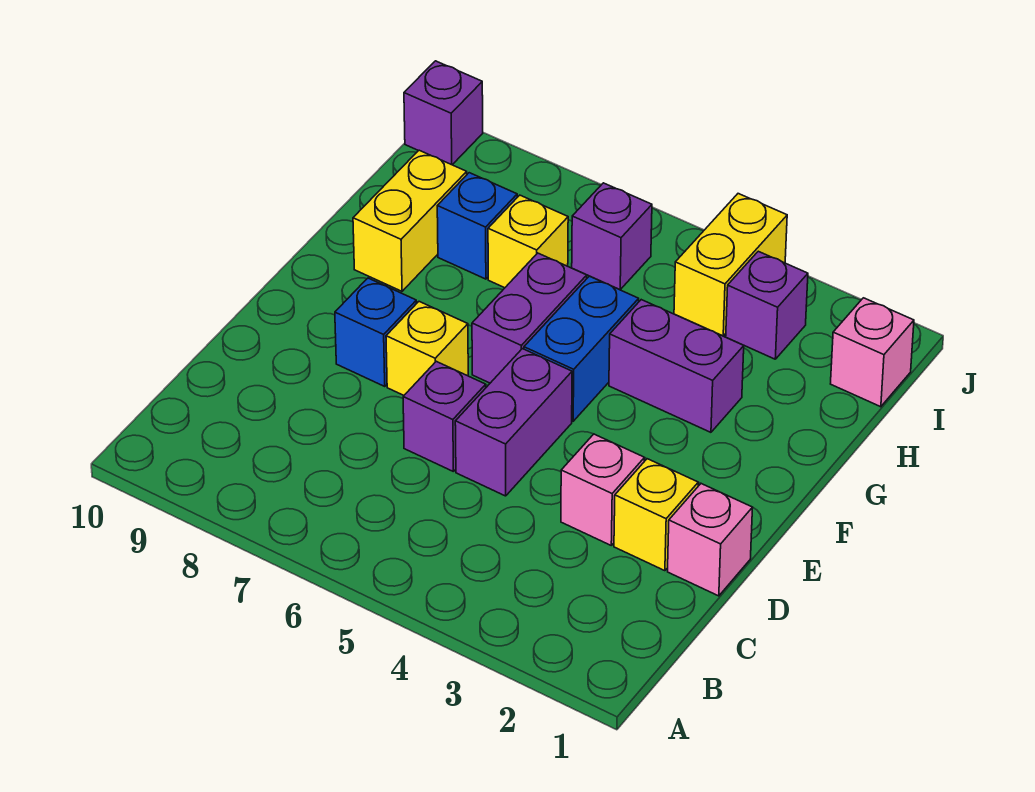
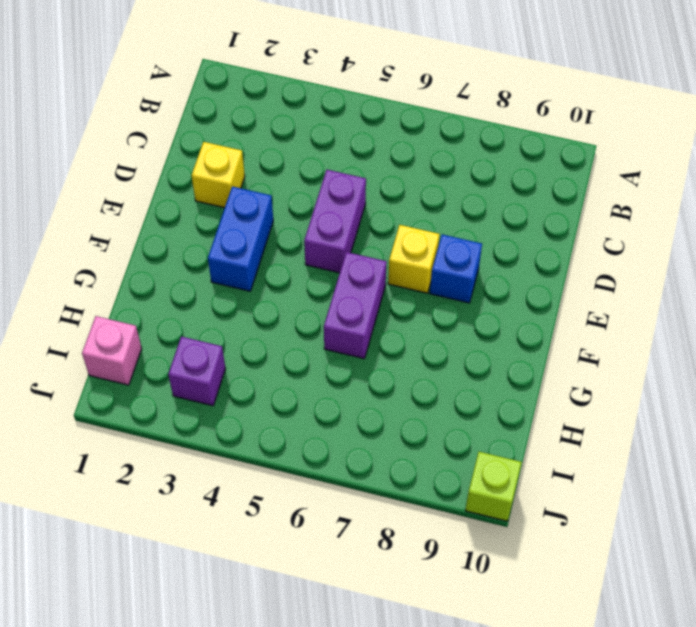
blue brick E3:F3 level 1 -> blue brick F5:G5 level 1
lime brick J10 level 1 -> purple brick J10 level 1
none -> pink brick D1 level 1
none -> pink brick D3 level 1
none -> purple brick D6 level 1

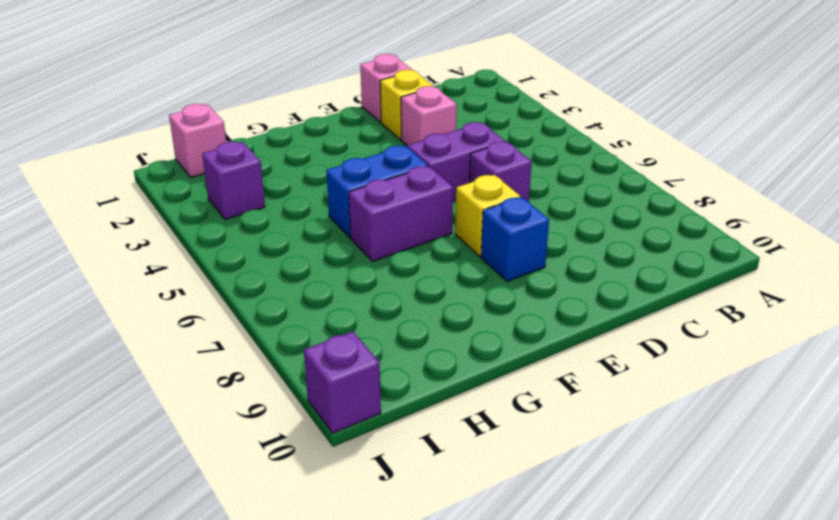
none -> purple brick G3:G4 level 1
none -> yellow brick G9:H9 level 1
none -> yellow brick H7 level 1

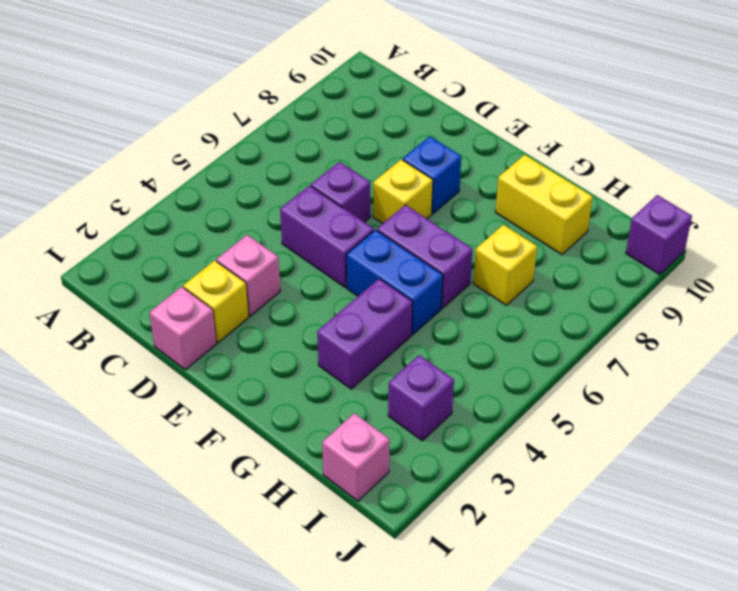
none -> blue brick H8 level 1
none -> yellow brick I4:J4 level 1
none -> purple brick I6 level 1

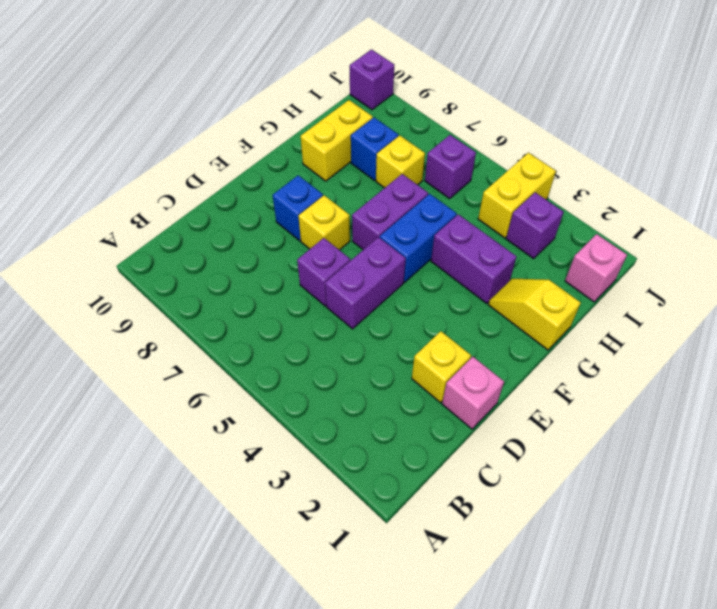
yellow slope G1:G2 level 1 top 1 -> none
none -> pink brick D3 level 1

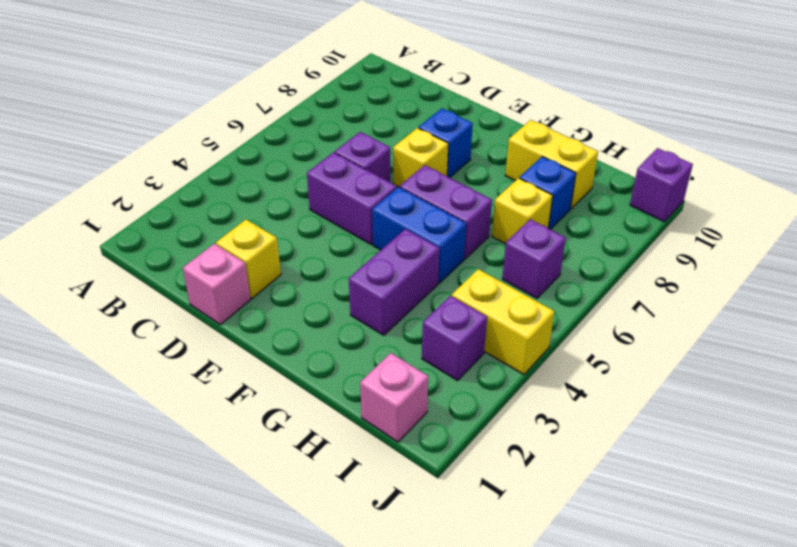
none -> pink brick D3 level 1

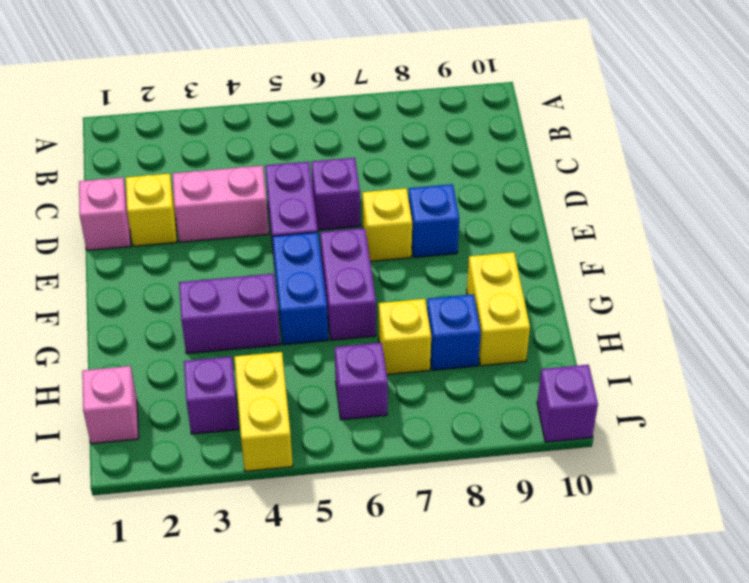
pink brick D3:D4 level 1 -> pink brick D3 level 1

